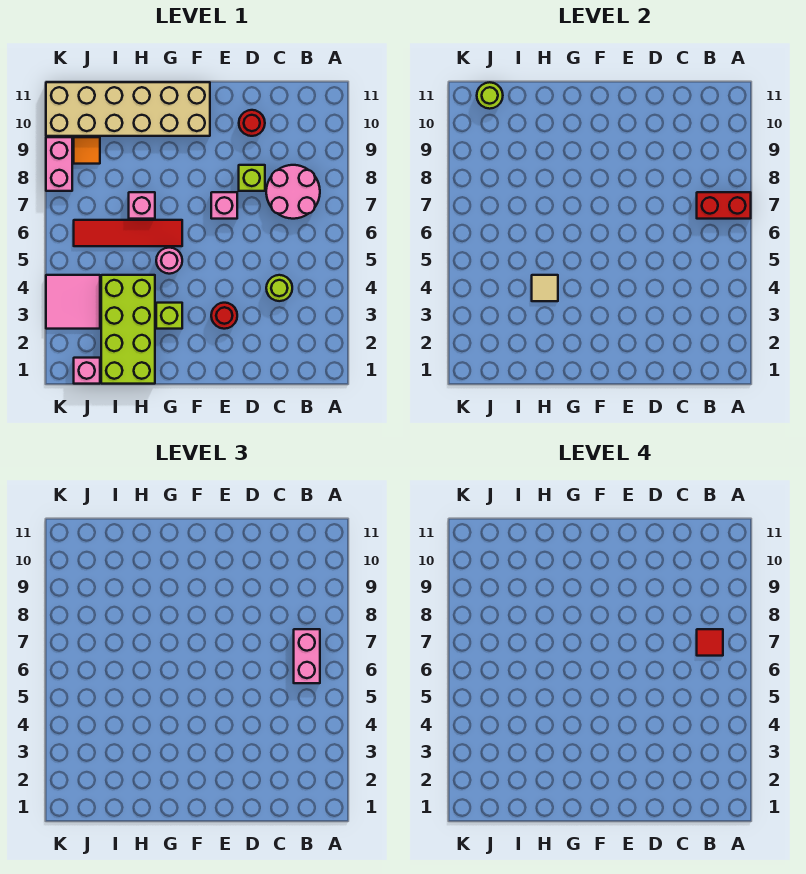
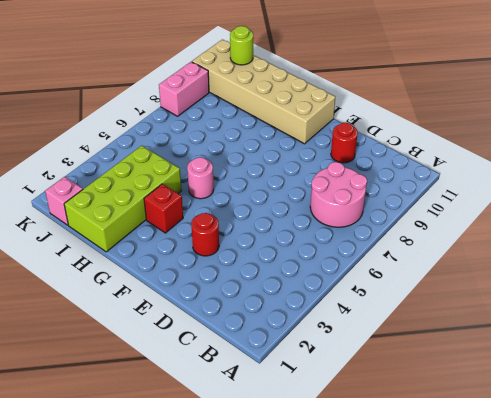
red brick G3 level 1 -> lime brick G3 level 1
none -> lime round brick C4 level 1
none -> lime brick D8 level 1
none -> pink brick E7 level 1

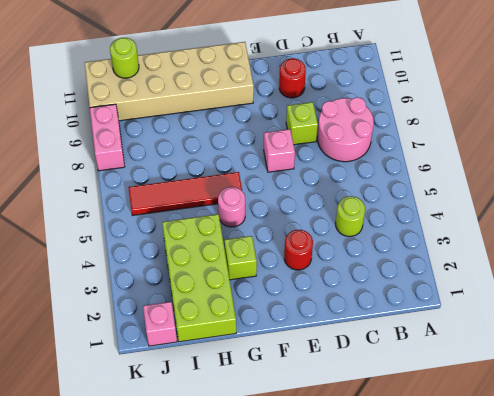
none -> pink brick H7 level 1
none -> pink tile J3:K4 level 1
none -> orange tile J9 level 1

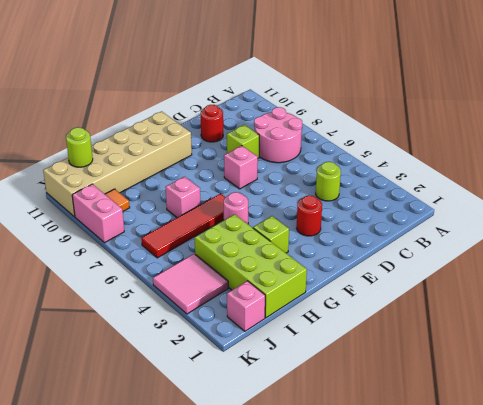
none -> red brick A7:B7 level 2
none -> tan tile H4 level 2
none -> pink brick B6:B7 level 3

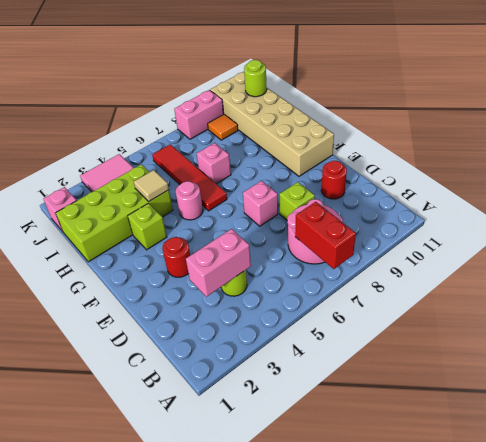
pink brick C3:C4 level 2 -> pink brick B6:B7 level 3
none -> red tile B7 level 4

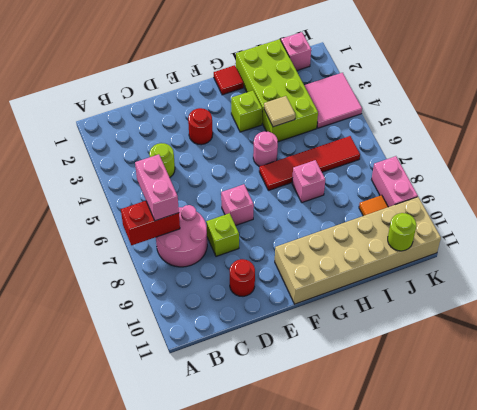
red tile G1 level 1 -> red tile B7 level 4

